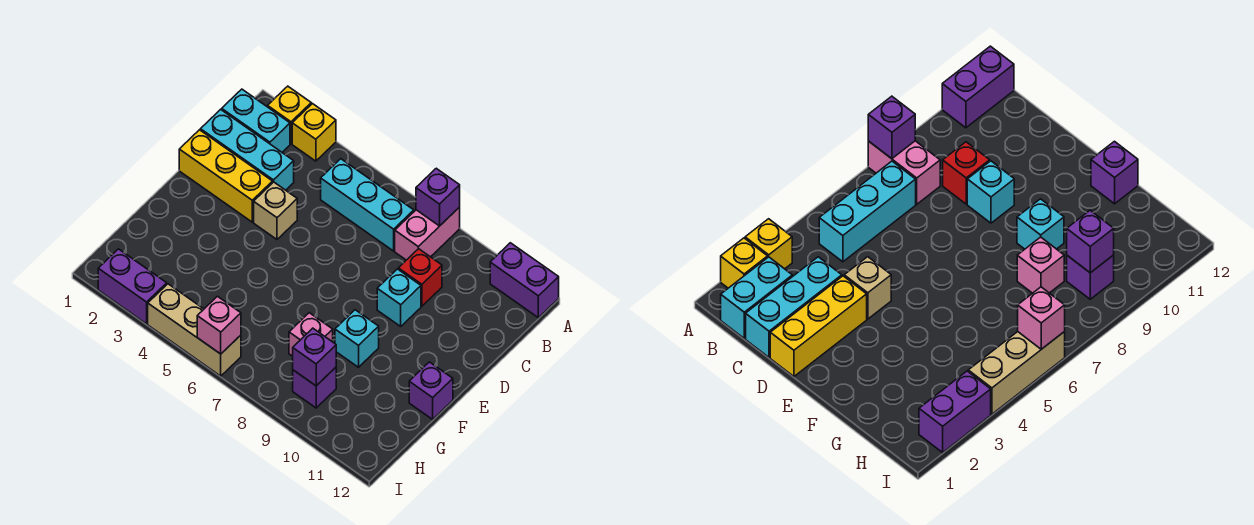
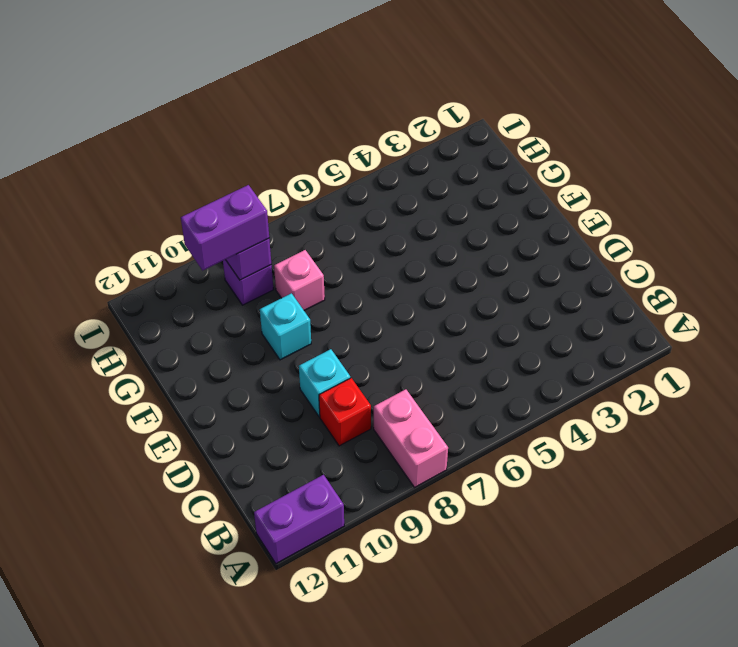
purple brick H9:H10 level 3 -> purple brick I2:I3 level 1
none -> yellow brick A2 level 1
none -> yellow brick A3 level 1
none -> cyan brick B1:B2 level 1

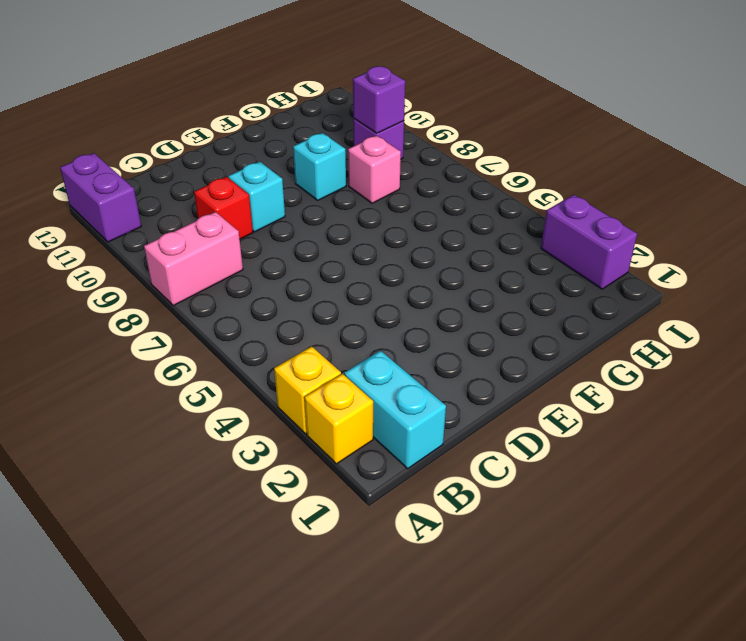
none -> cyan brick B5:B7 level 1
none -> cyan brick C1:C3 level 1
none -> yellow brick D1:D3 level 1

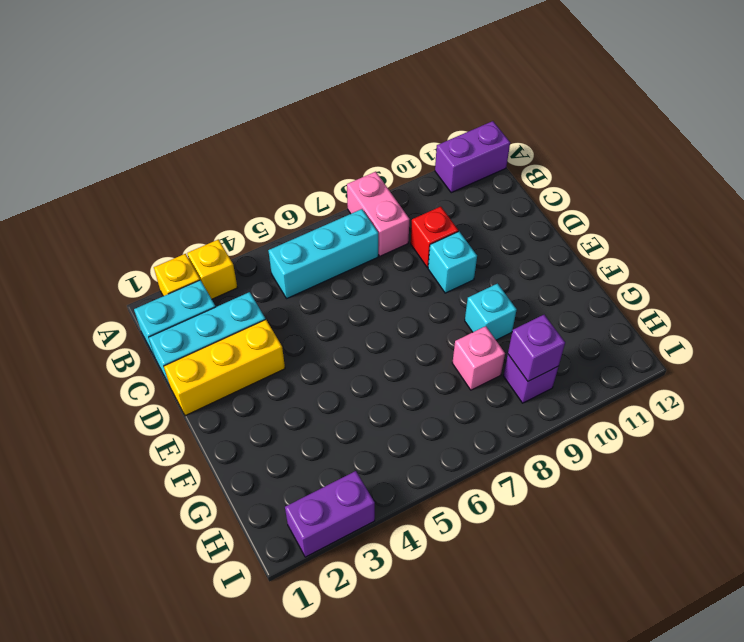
none -> tan brick D4 level 1
none -> purple brick F12 level 1
none -> tan brick I4:I6 level 1

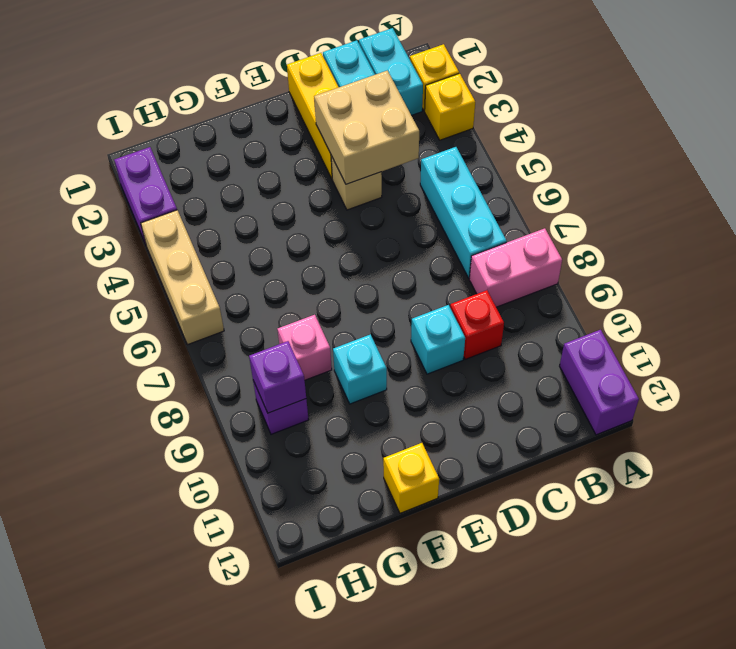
tan brick C3:D4 level 2 -> none
yellow brick F12 level 1 -> purple brick F12 level 1
none -> purple brick A8 level 2
none -> pink brick I6 level 2

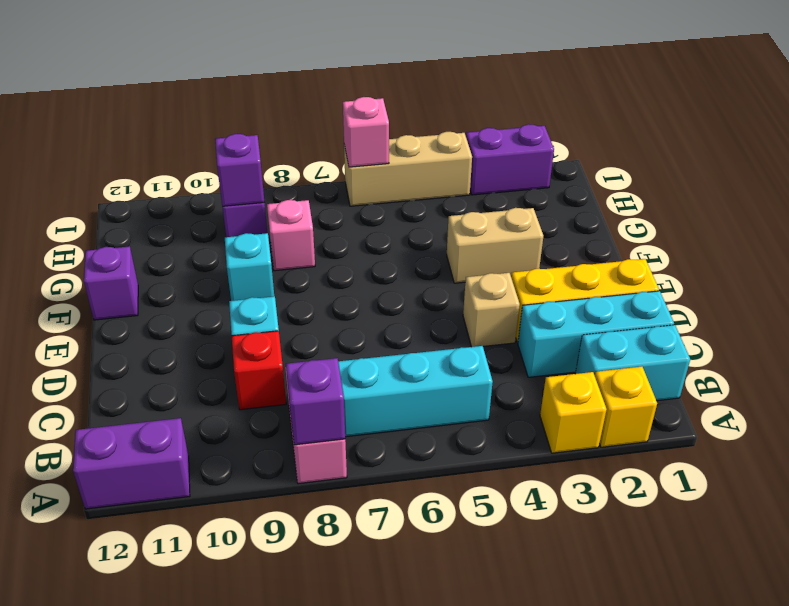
tan brick F3:F4 level 1 -> none

